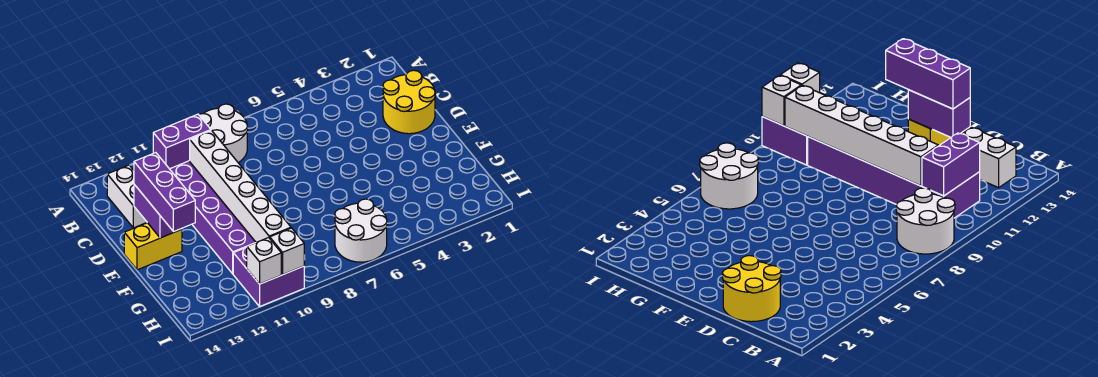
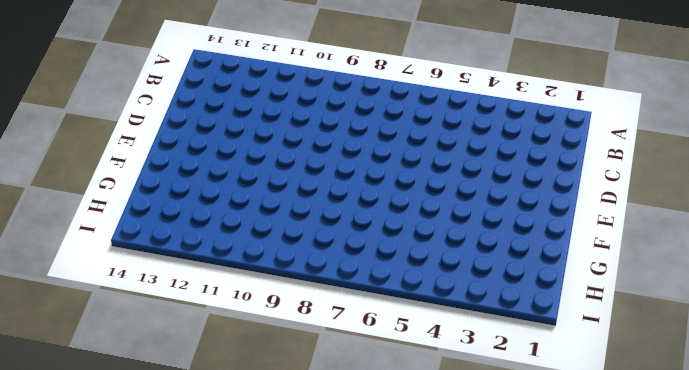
none -> white round brick A8:B9 level 1
none -> purple brick B10:G11 level 1
none -> white brick B13:C13 level 1

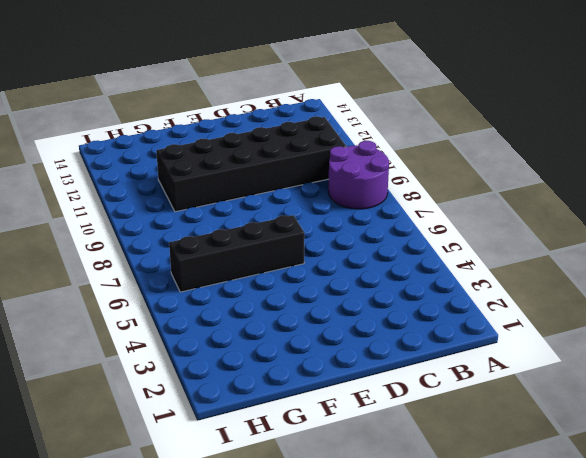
purple round brick A8:B9 level 1 -> white round brick A8:B9 level 1
black brick B10:G11 level 1 -> purple brick B10:G11 level 1
black brick E6:H6 level 1 -> white round brick H6:I7 level 1
none -> white brick B13:C13 level 1
none -> yellow round brick C1:D2 level 1
none -> yellow brick E13:E14 level 1

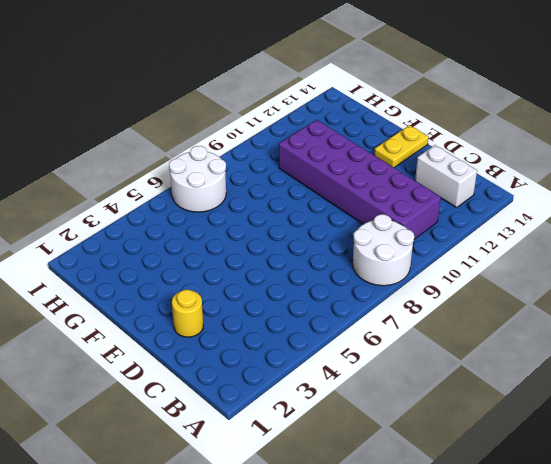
yellow round brick D2 level 1 -> yellow round brick C1:D2 level 1
yellow plate E13:E14 level 1 -> yellow brick E13:E14 level 1
none -> purple brick H10:I11 level 1
none -> purple brick B10:B11 level 2
none -> white brick C10:H10 level 2

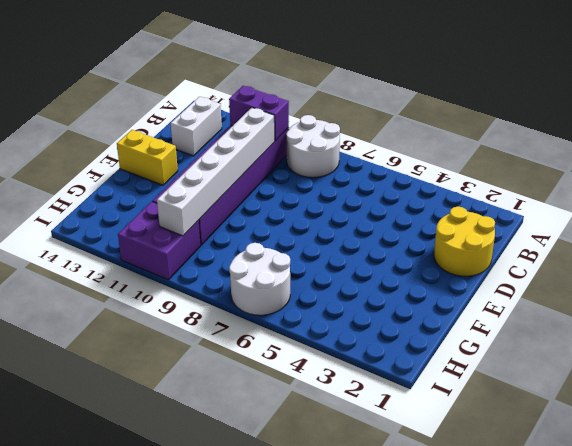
none -> purple brick D13:E13 level 2
none -> white brick I10 level 2
none -> white brick I11 level 2

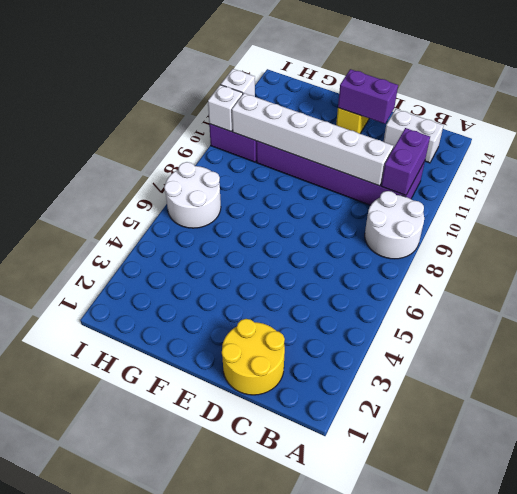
none -> purple brick D13:F13 level 3

